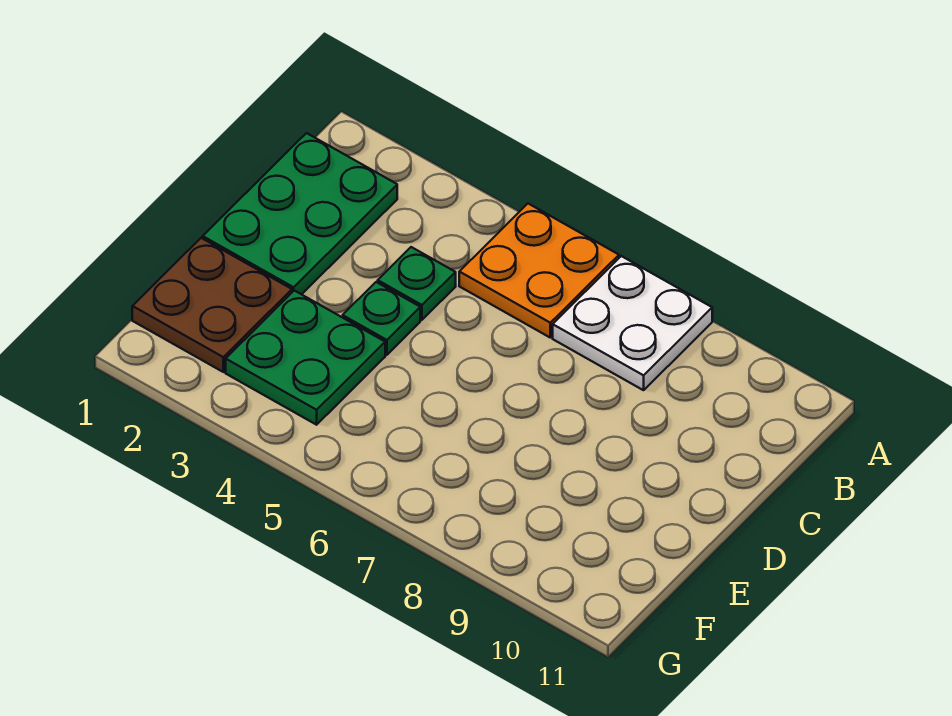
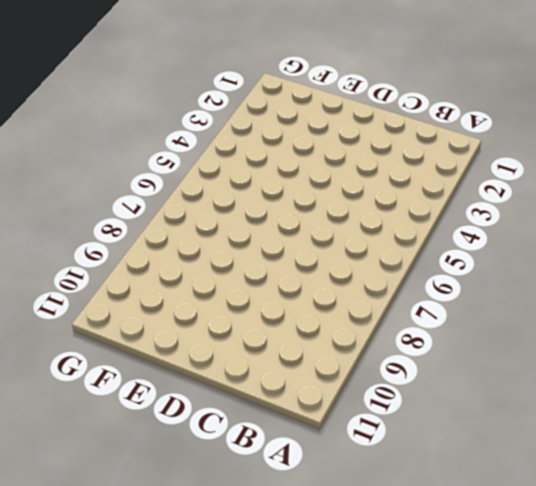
none -> orange plate A5:B6 level 1
none -> white plate A7:B8 level 1

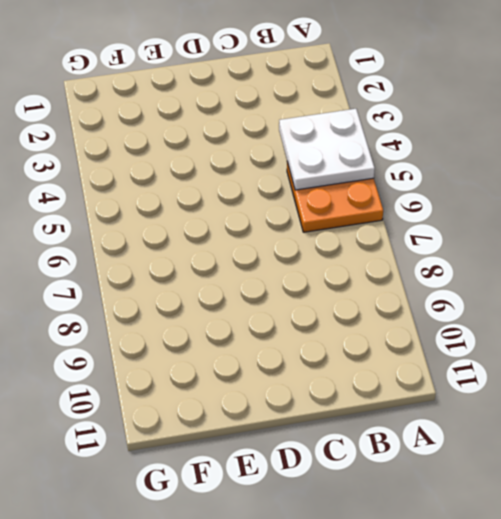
white plate A4:B5 level 2 -> white plate A7:B8 level 1
none -> green plate B1:D2 level 1
none -> green plate C4 level 1

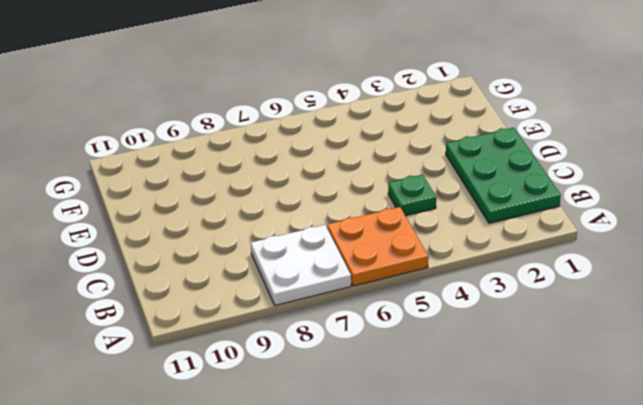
none -> green plate D4 level 1
none -> brown plate E1:F2 level 1

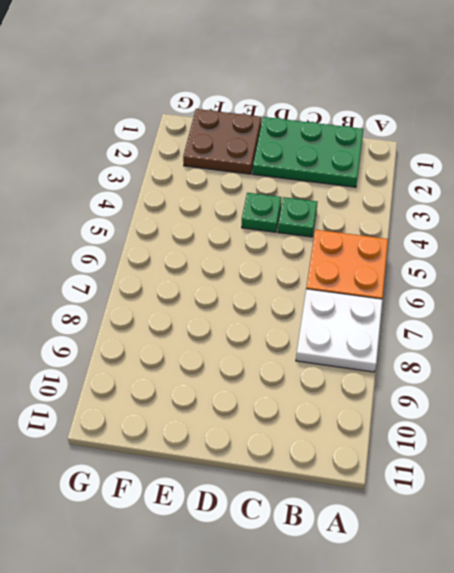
none -> green plate E3:F4 level 1

